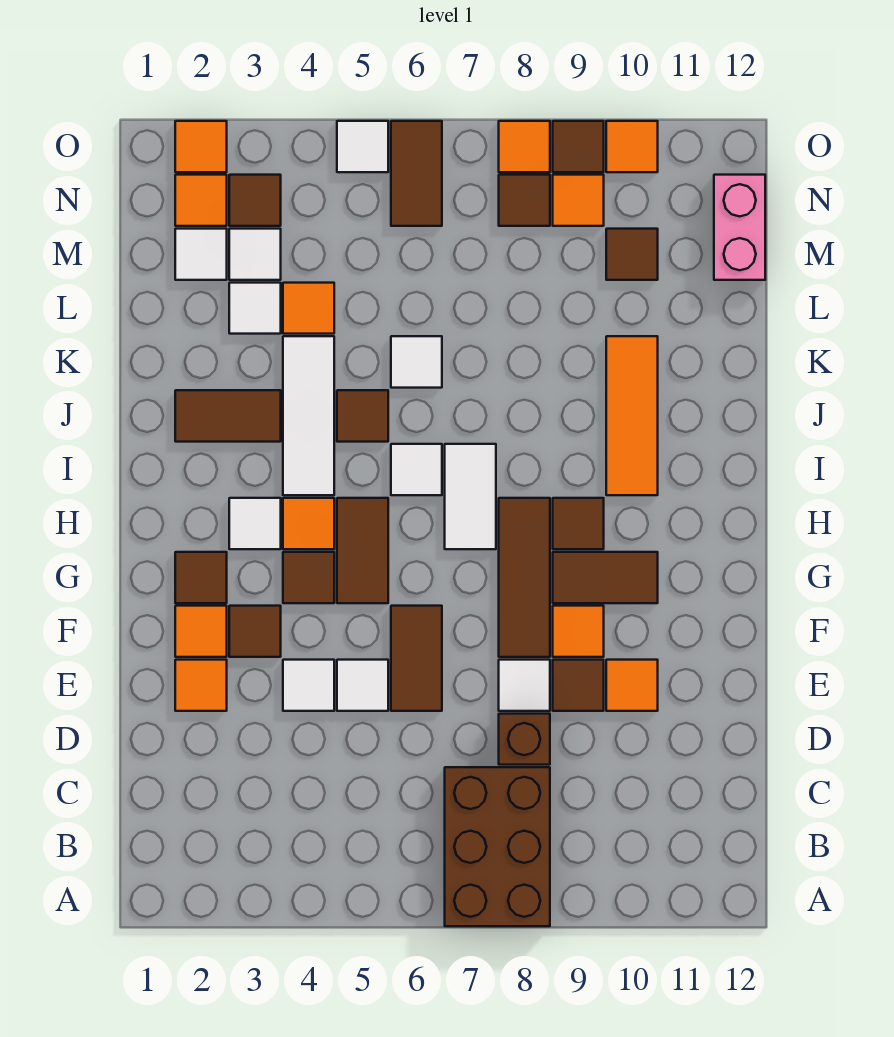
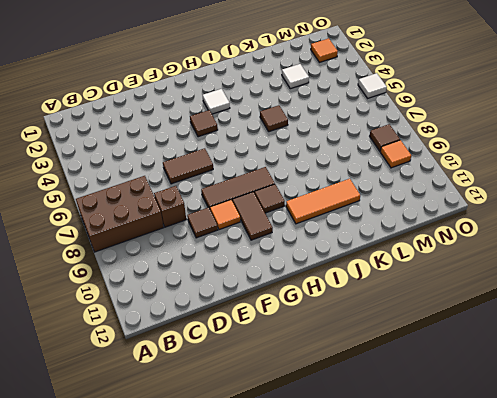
none -> orange tile E2 level 1
none -> white tile E4 level 1
none -> white tile E5 level 1
none -> white tile E8 level 1

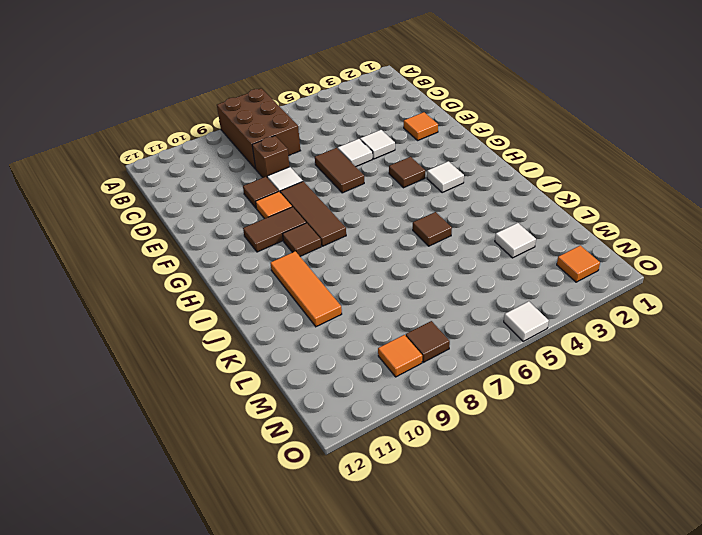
none -> orange tile E10 level 1
none -> orange tile F2 level 1
none -> brown tile F3 level 1
none -> brown tile G2 level 1

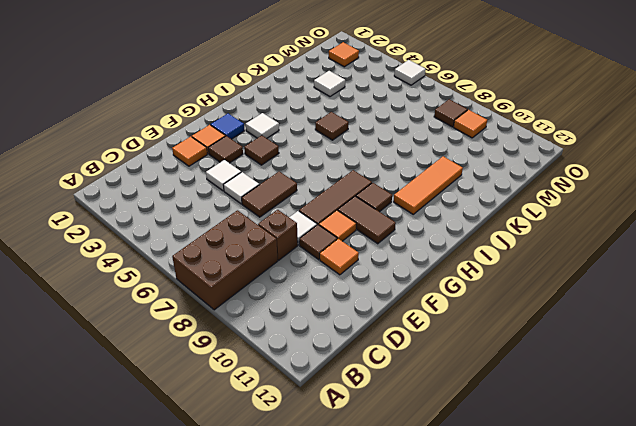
blue tile G2 level 1 -> brown tile G2 level 1
none -> brown tile G5:H5 level 1
none -> orange tile H4 level 1
none -> white tile H7:I7 level 1
none -> white tile I4:K4 level 1

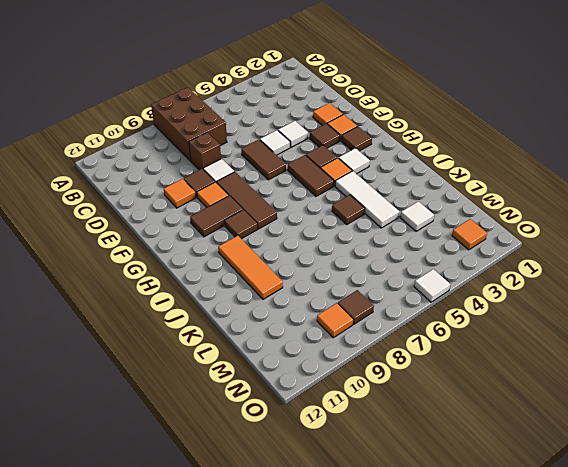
none -> white tile H7:I7 level 1
none -> white tile I6 level 1
none -> brown tile J2:J3 level 1
none -> white tile K6 level 1

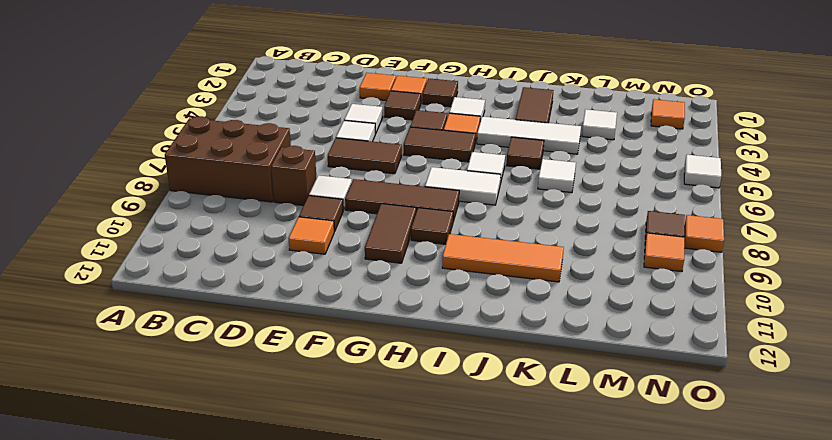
none -> orange tile F9 level 1
none -> orange tile L4 level 1
none -> white tile M2 level 1
none -> white tile M3 level 1

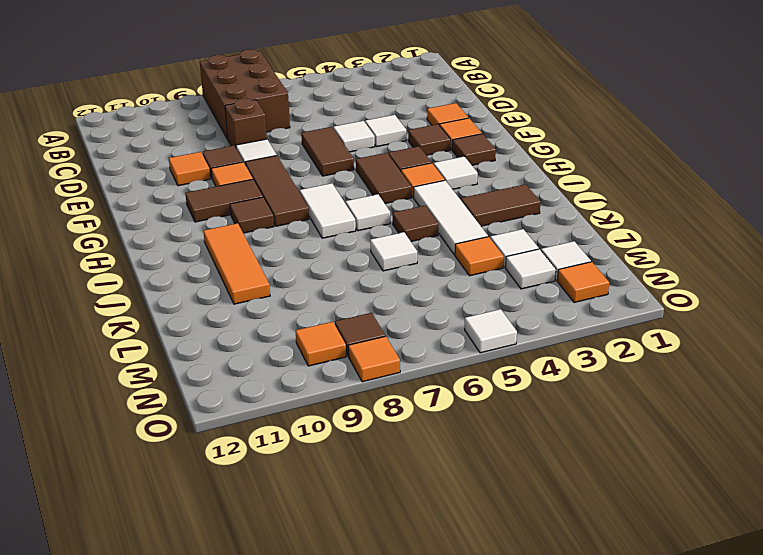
none -> brown tile M10 level 1
none -> pink brick M12:N12 level 1
none -> brown tile N3 level 1
none -> brown tile N6:O6 level 1

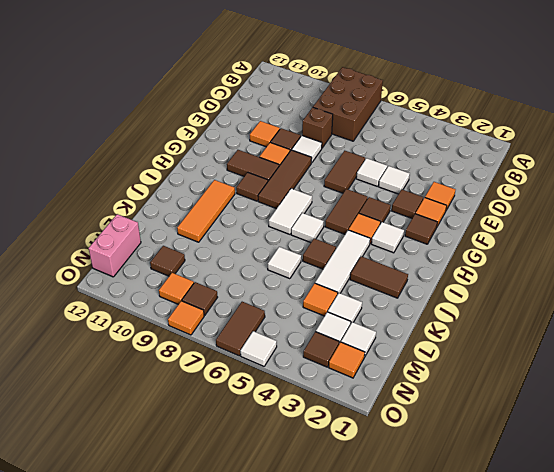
none -> orange tile O2 level 1
none -> brown tile O9 level 1
none -> orange tile O10 level 1

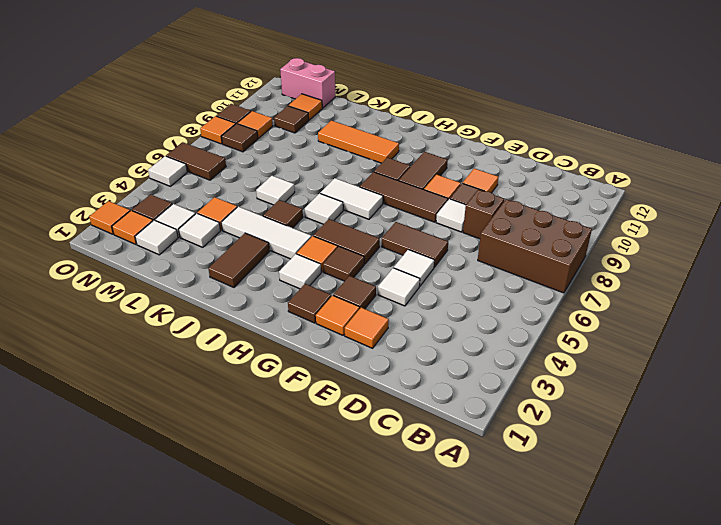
orange tile M11 level 1 -> orange tile O10 level 1

